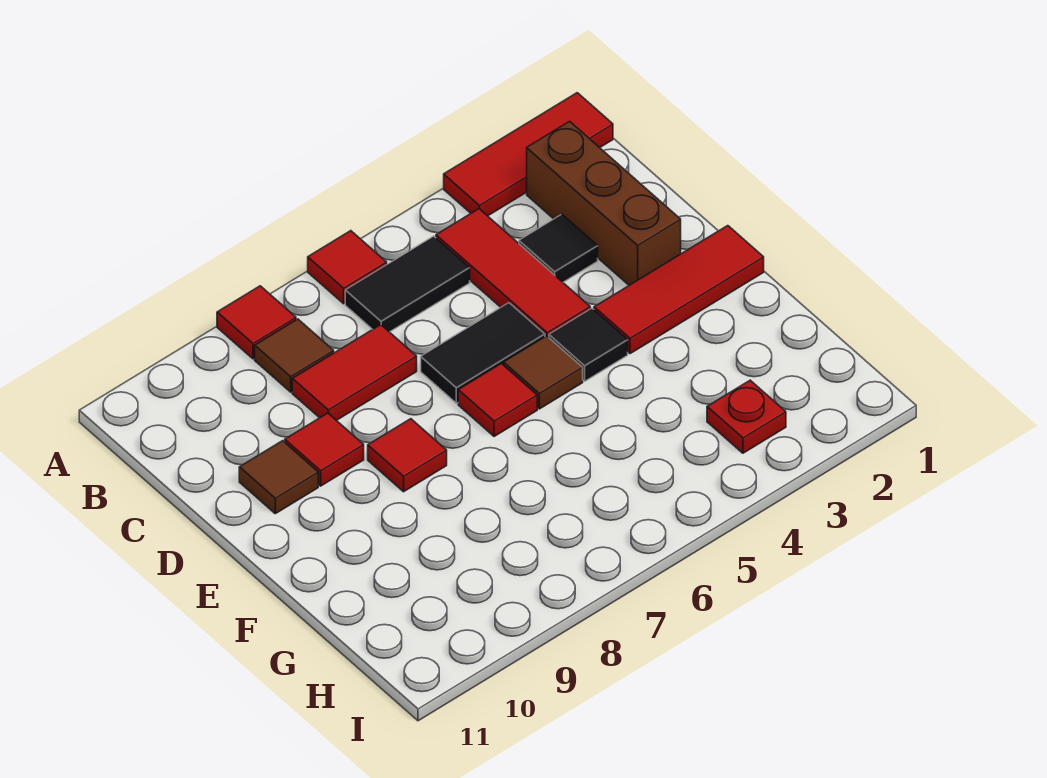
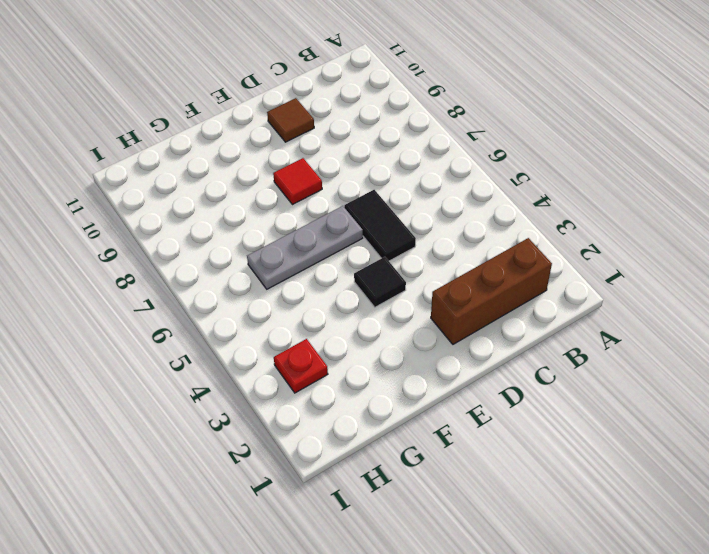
grey plate E6:G6 level 1 -> red tile E6 level 1
none -> red tile A1:A3 level 1
none -> red tile A6 level 1
none -> red tile A8 level 1

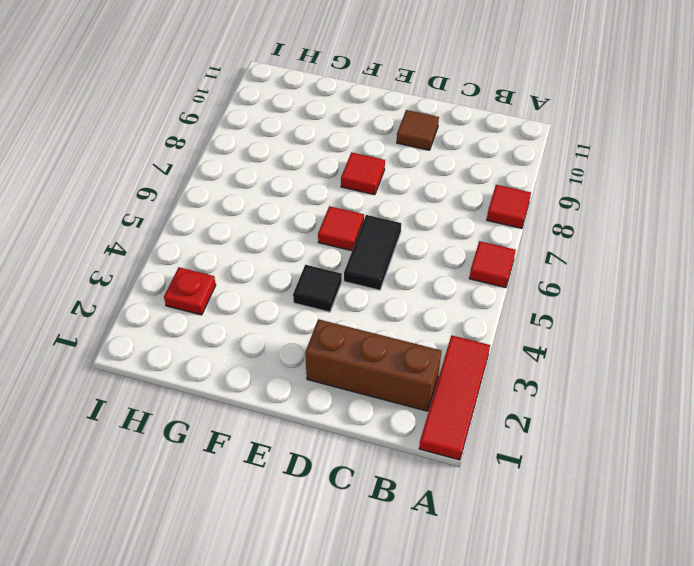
none -> red tile B4:D4 level 1
none -> black tile B5:B6 level 1
none -> brown tile B8 level 1

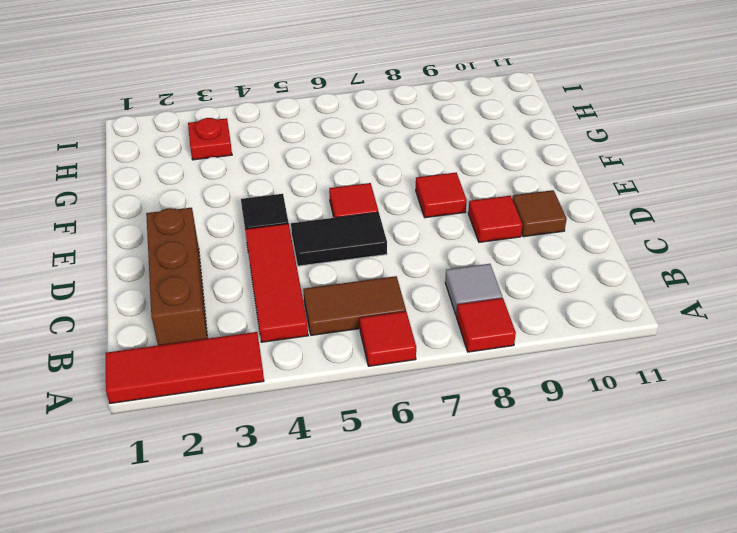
brown tile B5:B6 level 1 -> black tile B5:B6 level 1
grey tile B8 level 1 -> brown tile B8 level 1
none -> black tile C3 level 1
none -> red tile C7:C8 level 1
none -> red tile E1:E3 level 1

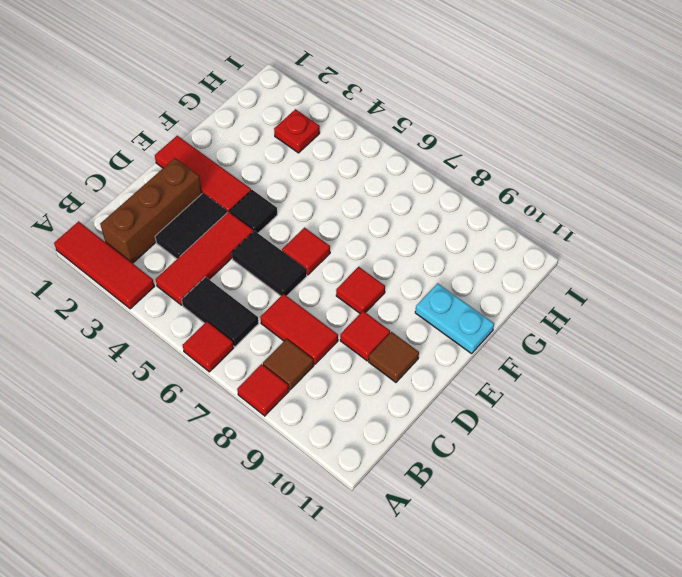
black tile C3:D3 level 1 -> black tile C3 level 1
cyan plate F10:F11 level 1 -> none
none -> brown tile E5 level 1

